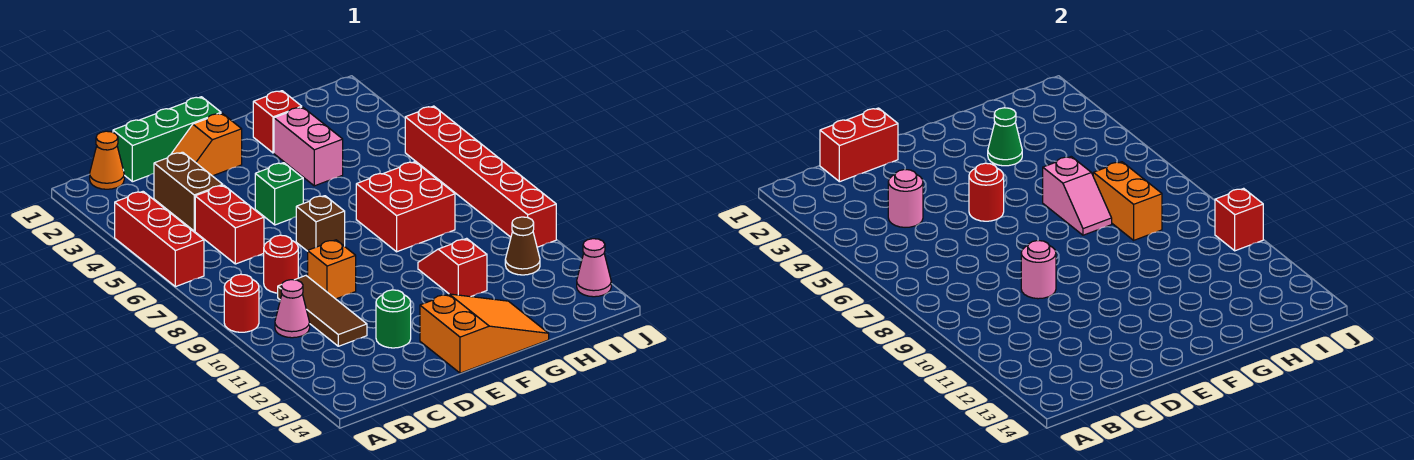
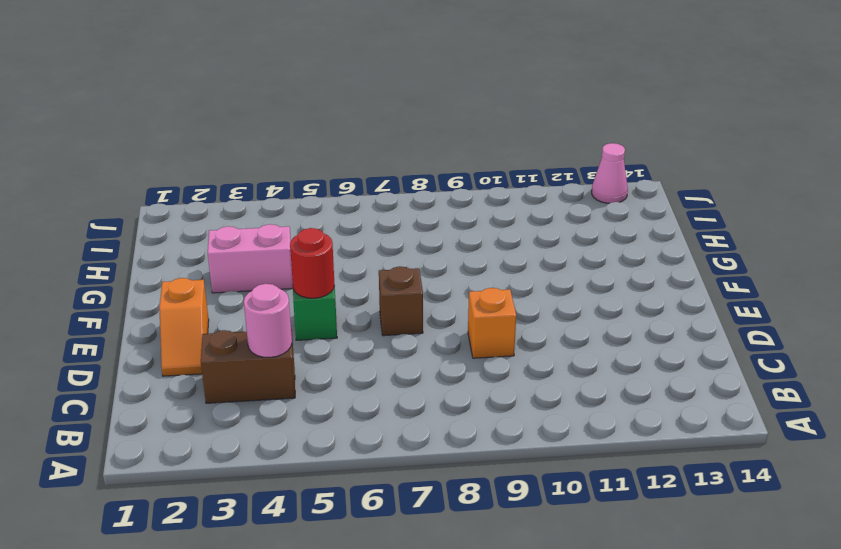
none -> red brick A4:A6 level 1
none -> red round brick A9 level 1
none -> orange cone B1 level 1
none -> pink cone B10 level 1

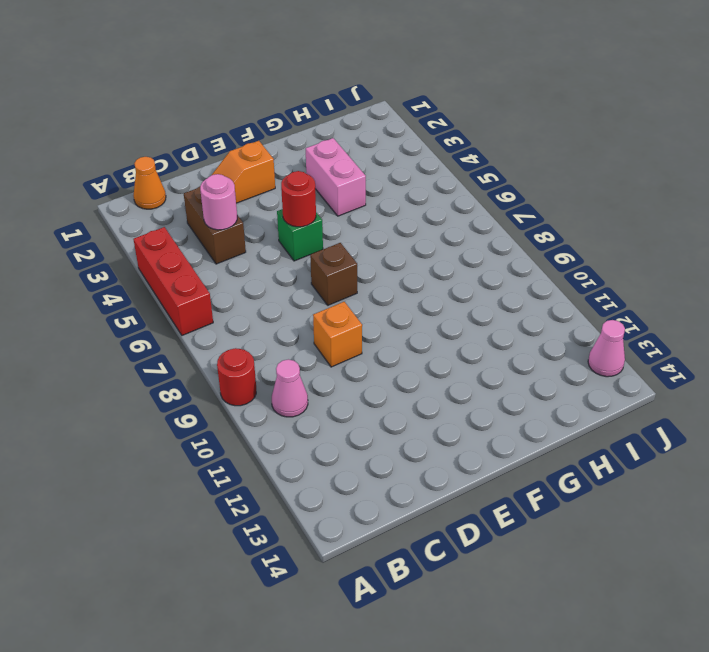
none -> green brick C1:E1 level 1
none -> red brick C5:C6 level 1
none -> red round brick C8 level 1
none -> brown tile C9:C11 level 1

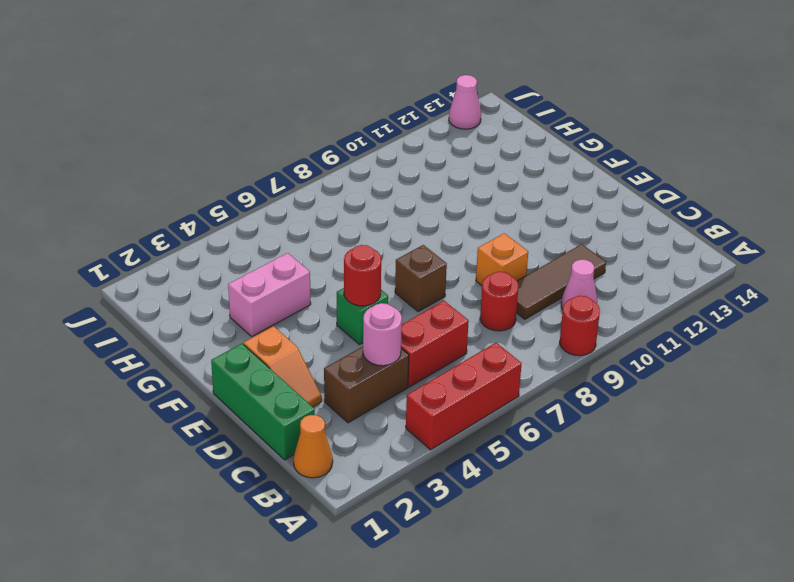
none -> green round brick D12 level 1
none -> orange slope E13:G14 level 1 top E
none -> red brick G2 level 1
none -> red brick G7:H8 level 1

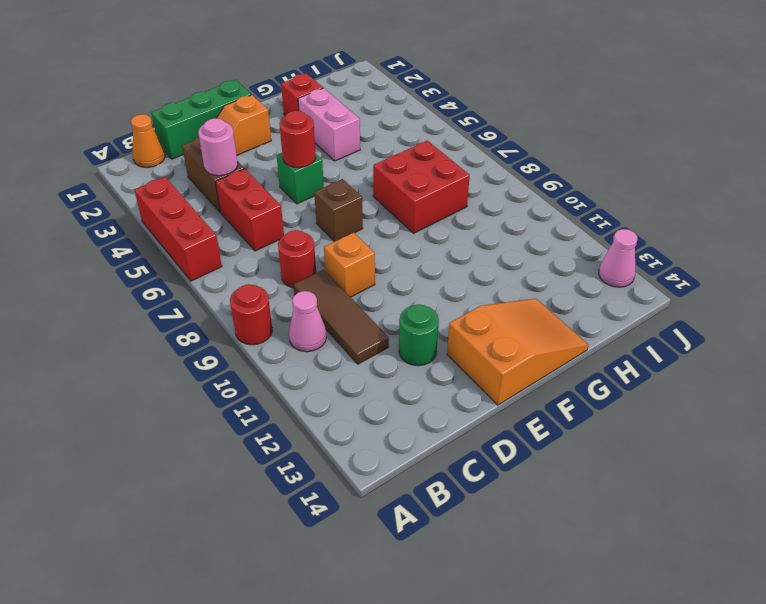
none -> red slope G10:G11 level 1 top 11
none -> brown cone I11 level 1
none -> red brick J5:J10 level 1
none -> red brick C1:D1 level 2

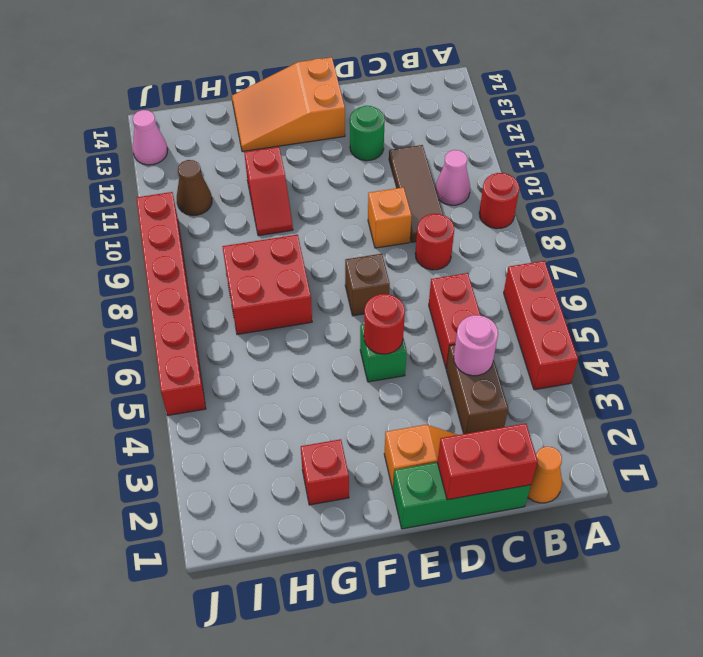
none -> pink brick G3:G4 level 1
none -> pink round brick D9 level 2
none -> green cone G3 level 2
none -> pink slope G6:G7 level 2 top 6

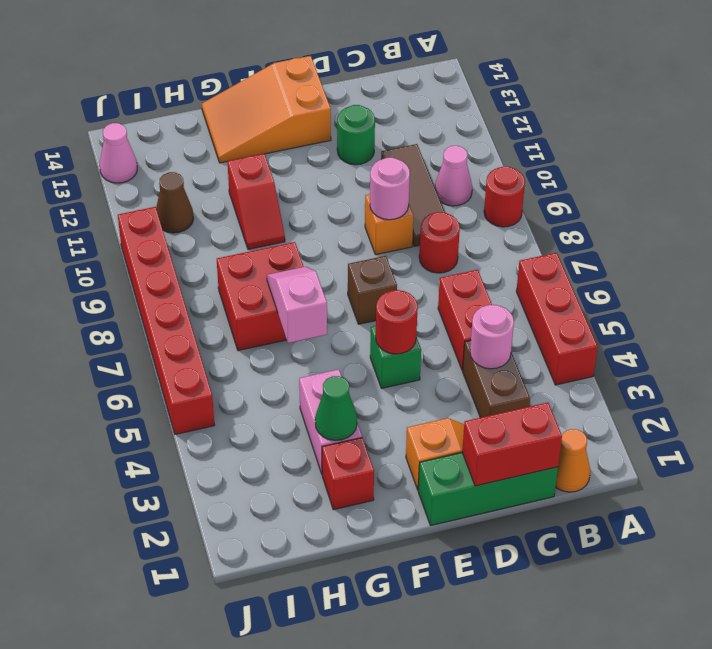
none -> orange brick H7:H8 level 2
none -> red brick J10 level 2

